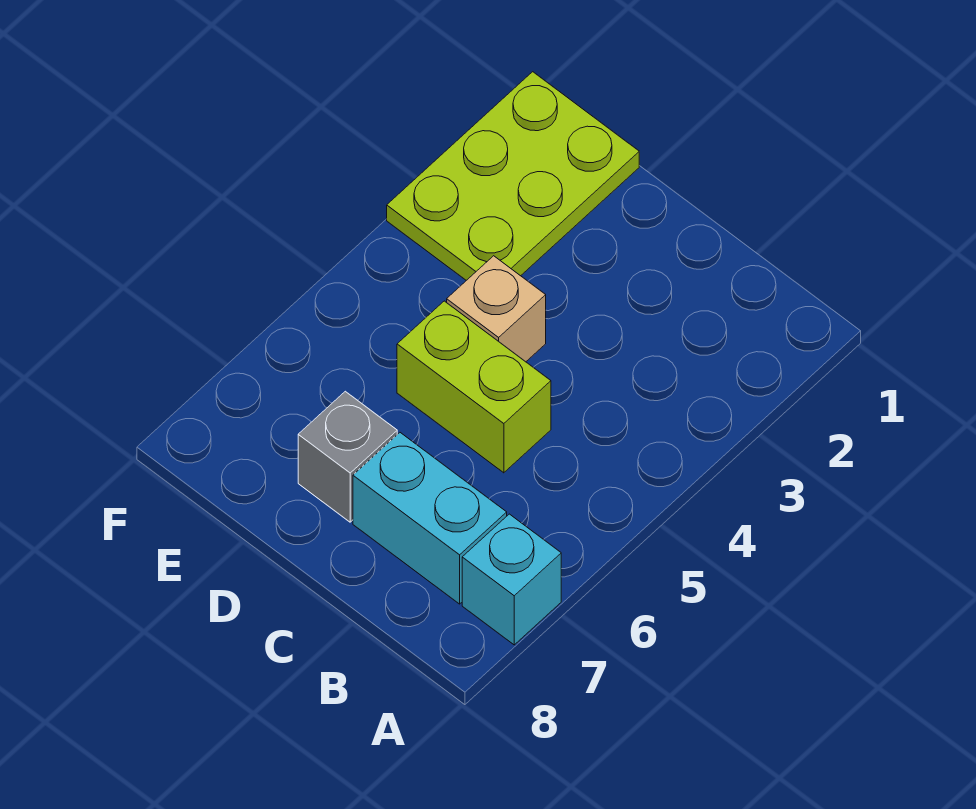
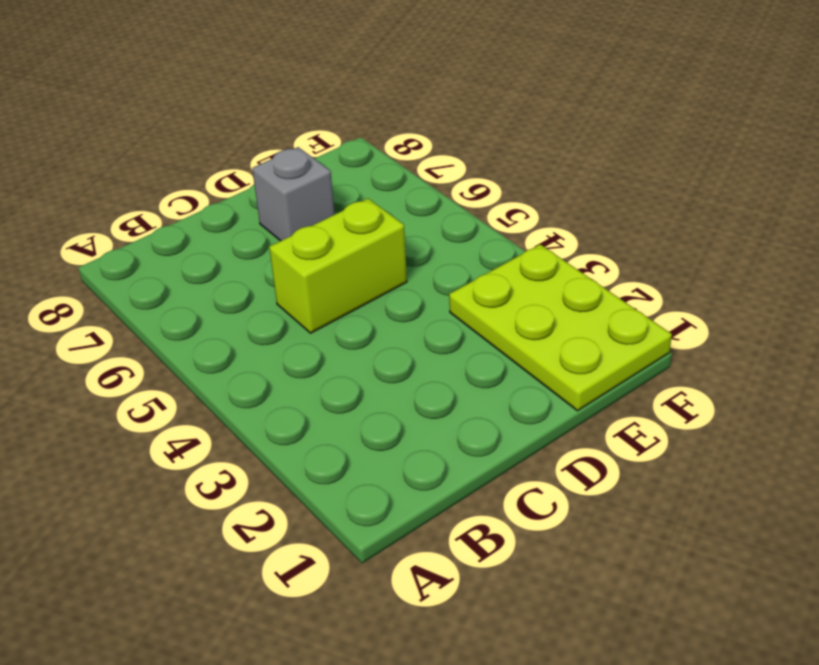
none -> cyan brick A7 level 1
none -> cyan brick B7:C7 level 1

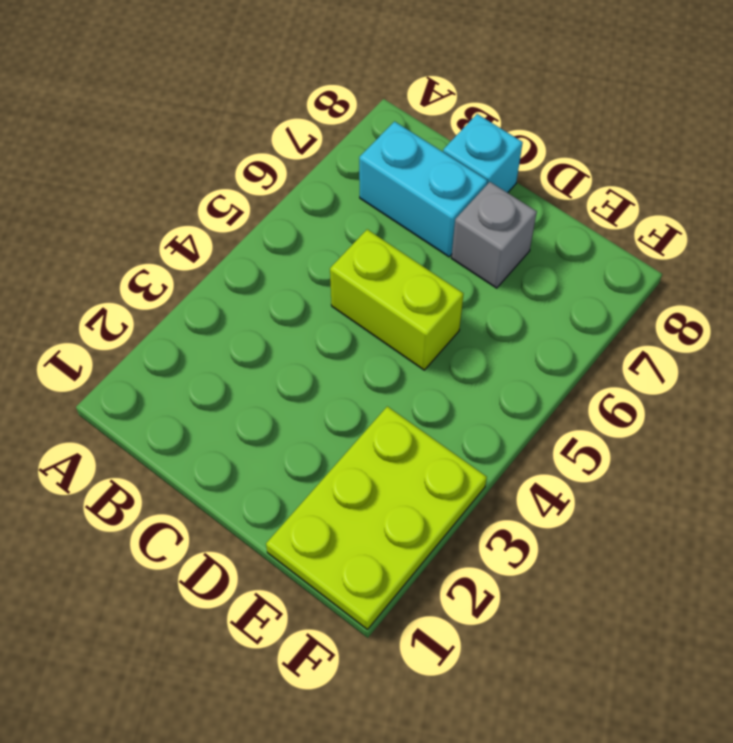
cyan brick C8 level 1 -> cyan brick A7 level 1
none -> tan brick D4 level 1

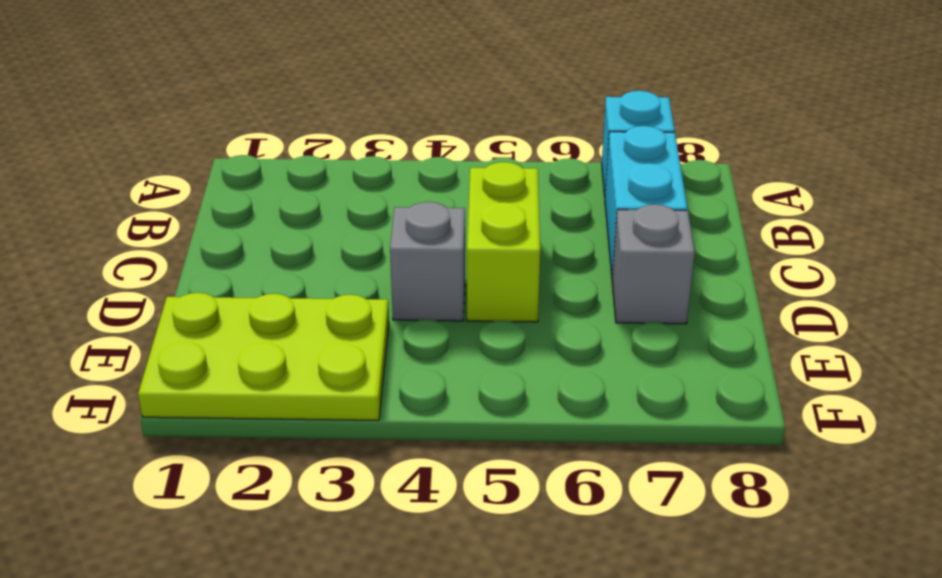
grey brick D4 level 1 -> tan brick D4 level 1

